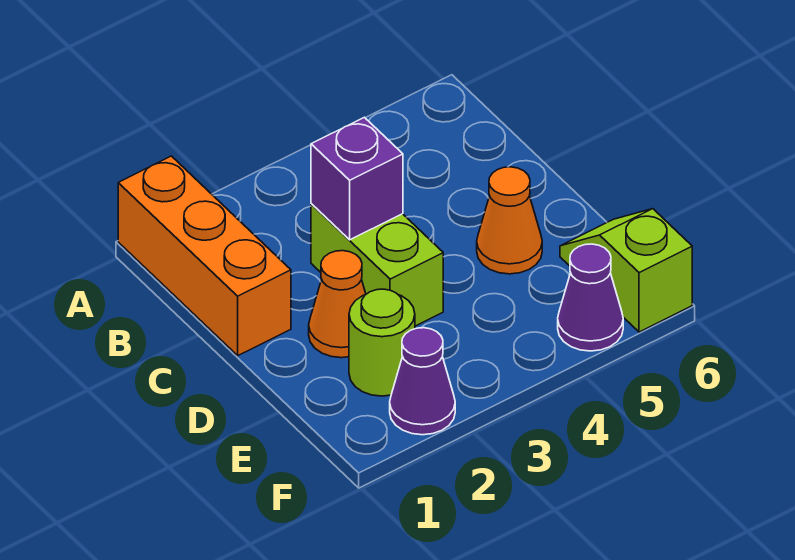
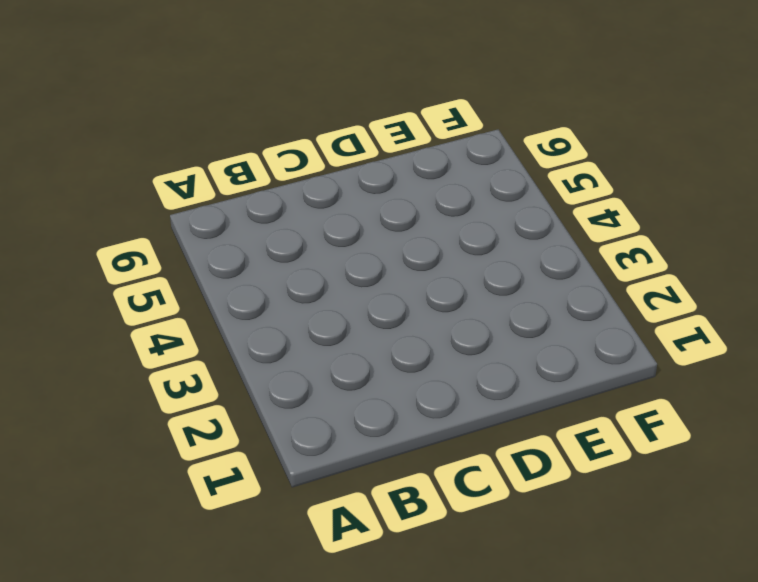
none -> orange brick A1:C1 level 1
none -> lime brick C3:D3 level 1

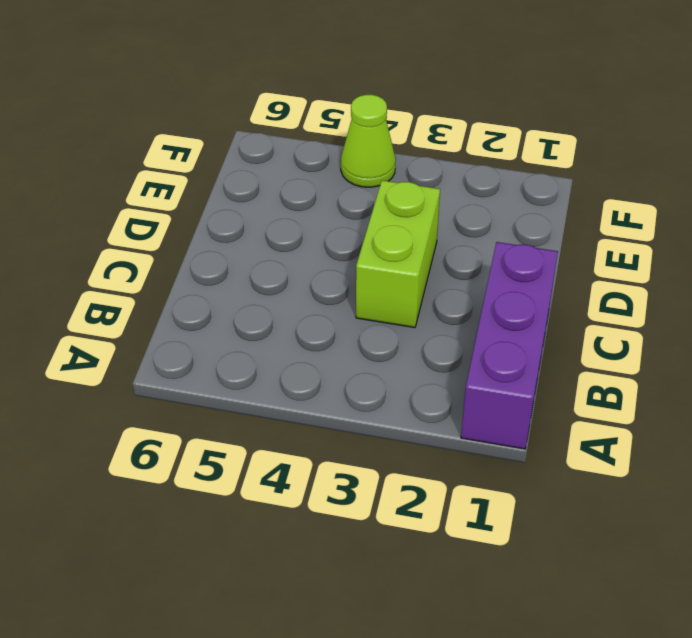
purple brick A1:C1 level 1 -> orange brick A1:C1 level 1
lime cone F4 level 1 -> none
none -> orange cone D2 level 1
none -> orange cone D5 level 1

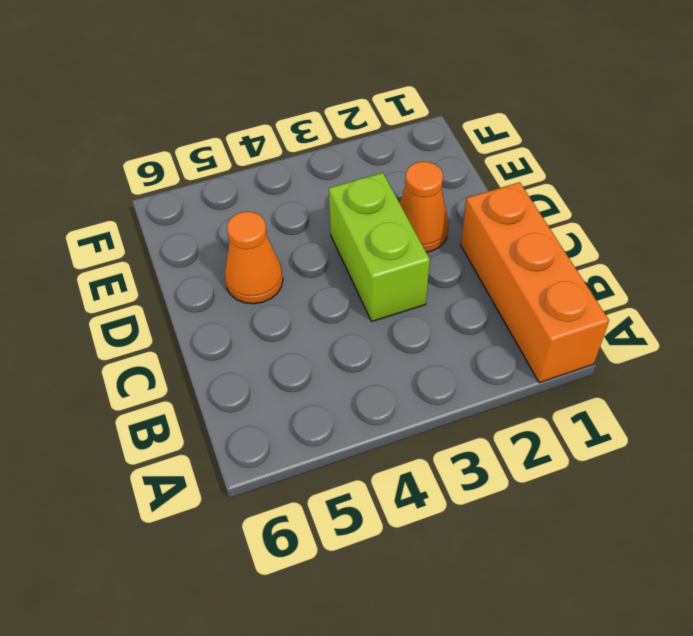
none -> lime round brick E2 level 1
none -> lime slope E6:F6 level 1 top F

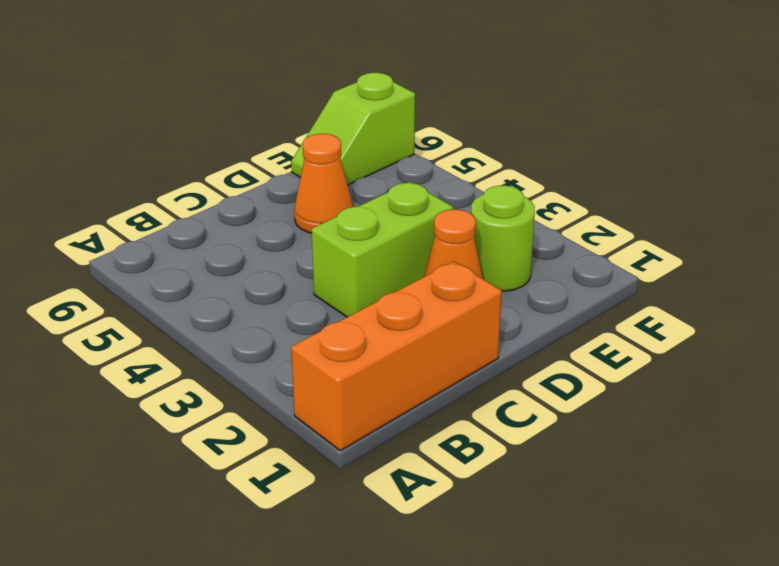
none -> purple cone F2 level 1
none -> purple cone F5 level 1

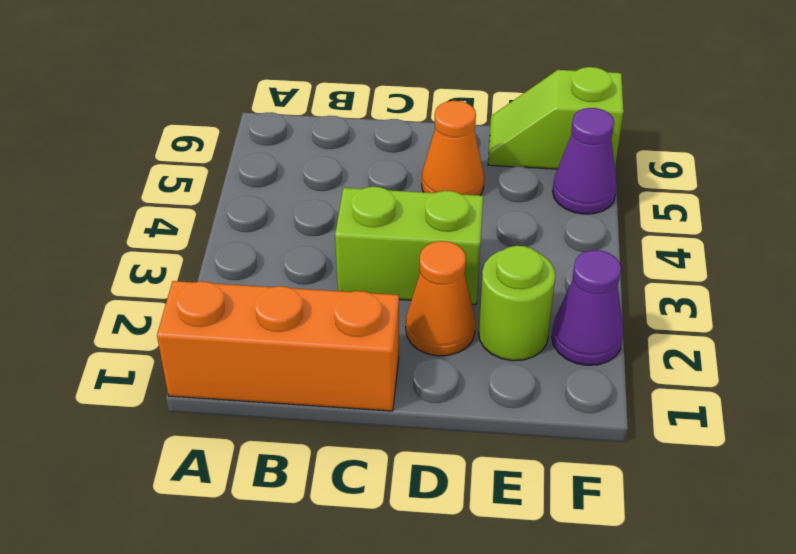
none -> purple brick C3 level 2

